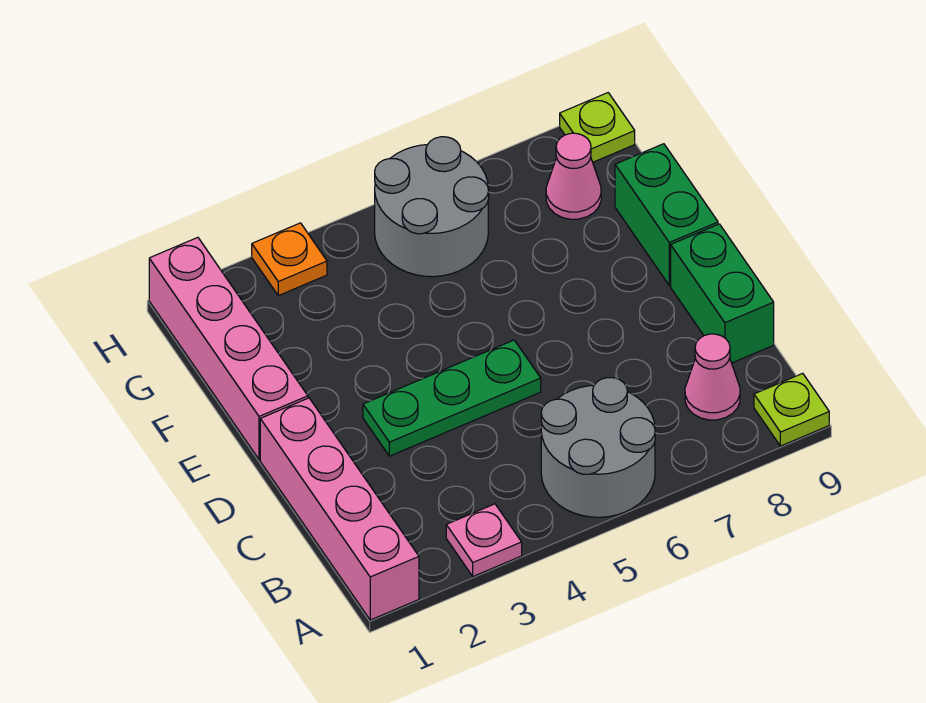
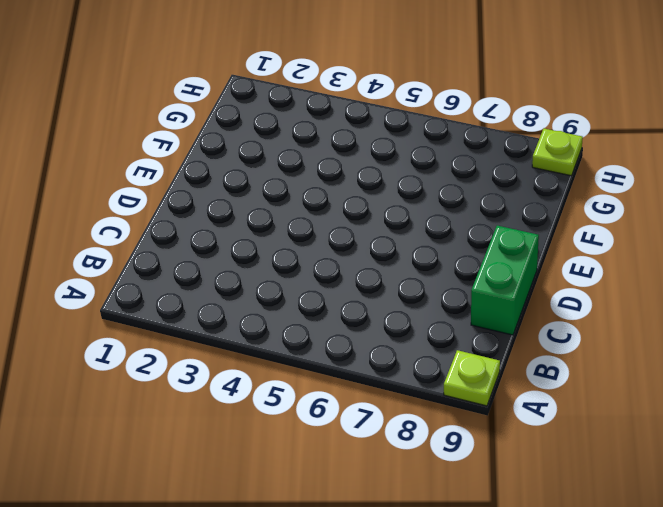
none -> pink brick A1:D1 level 1
none -> pink plate A3 level 1
none -> grey round brick A5:B6 level 1

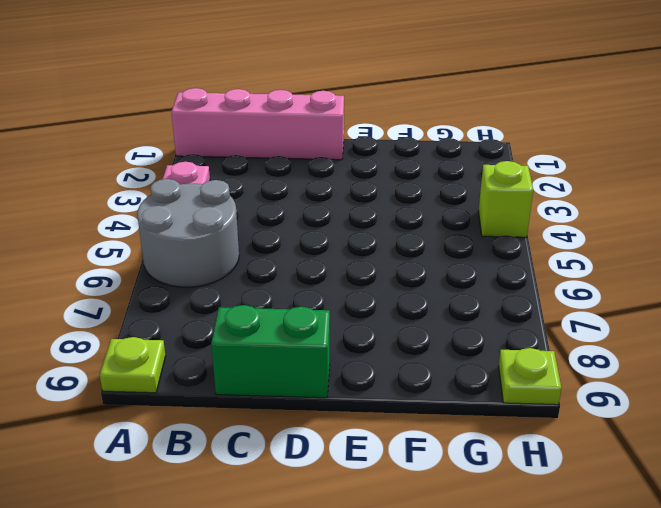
lime brick H4 level 1 -> none
none -> pink cone B8 level 1
none -> green plate D3:D5 level 1
none -> pink brick E1:H1 level 1

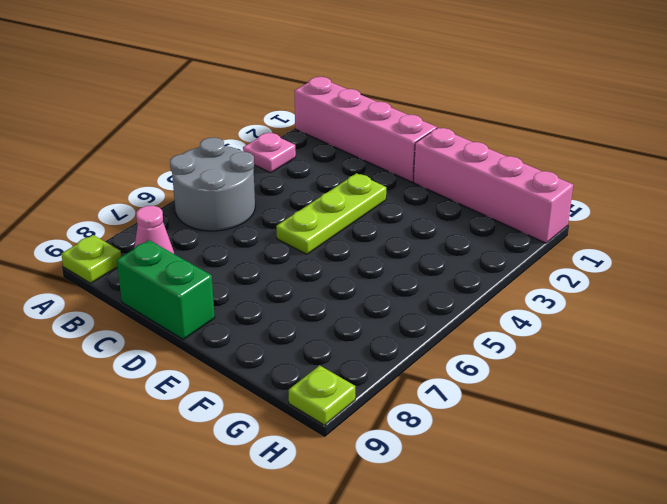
lime plate D3:D5 level 1 -> green plate D3:D5 level 1
none -> green brick E9:F9 level 1
none -> grey round brick G5:H6 level 1
none -> pink cone G8 level 1

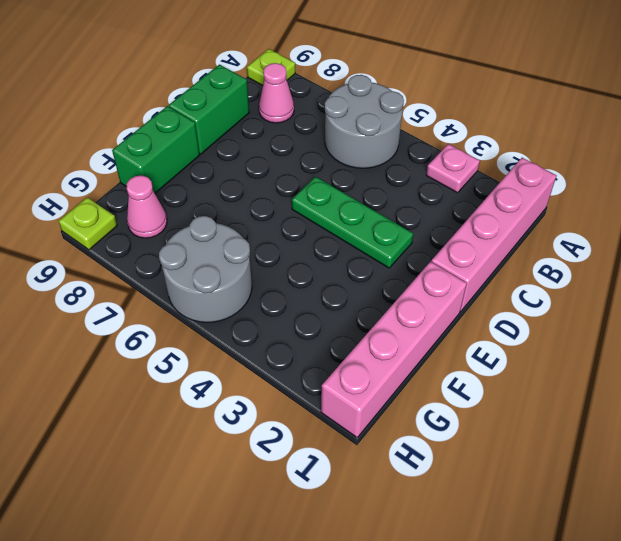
none -> orange plate H3 level 1

